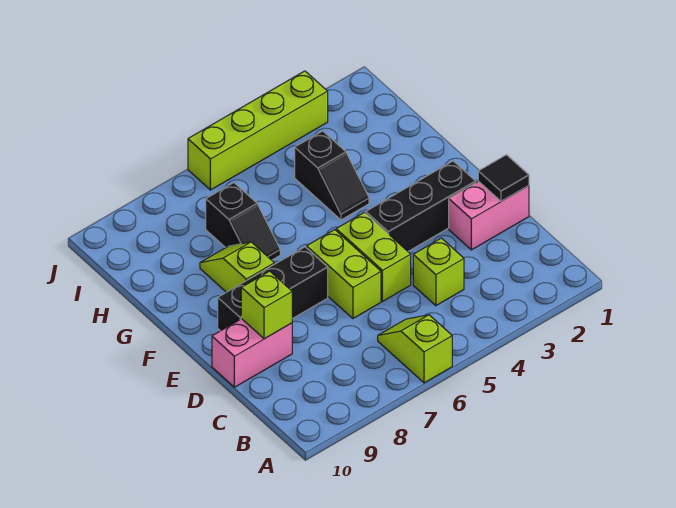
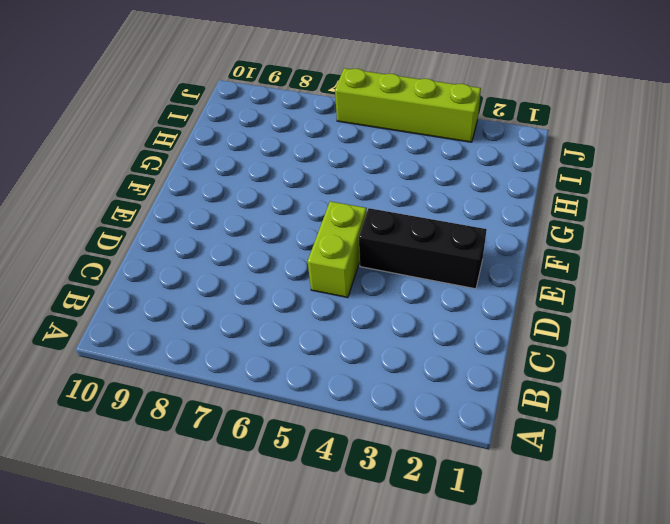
none -> lime slope A6:B6 level 1 top A
none -> lime brick C4 level 1
none -> pink brick D1:D2 level 1

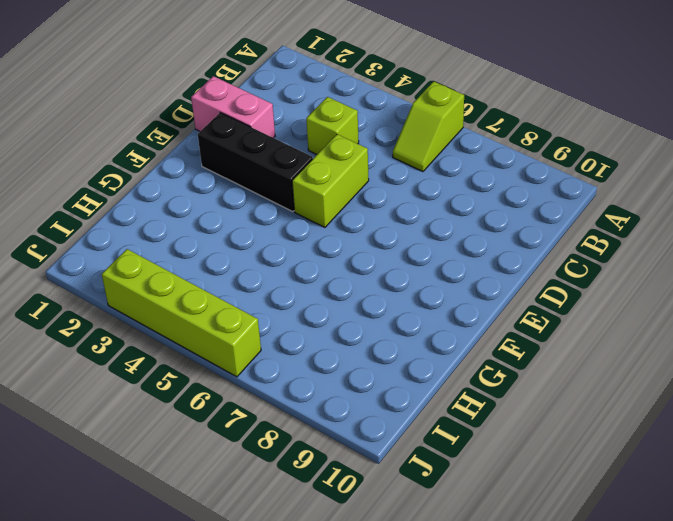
none -> lime brick D6:E6 level 1
none -> pink brick D9:D10 level 1
none -> black brick E7:E9 level 1

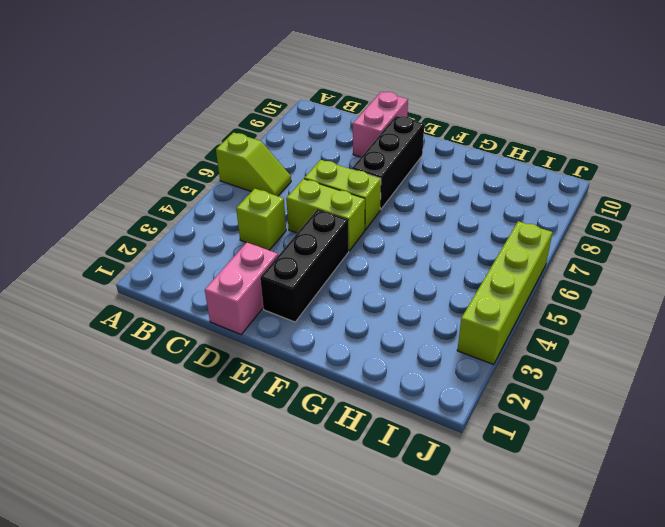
none -> lime slope F8:G8 level 1 top F
none -> black slope G4:H4 level 1 top H
none -> black slope G7:H7 level 1 top H

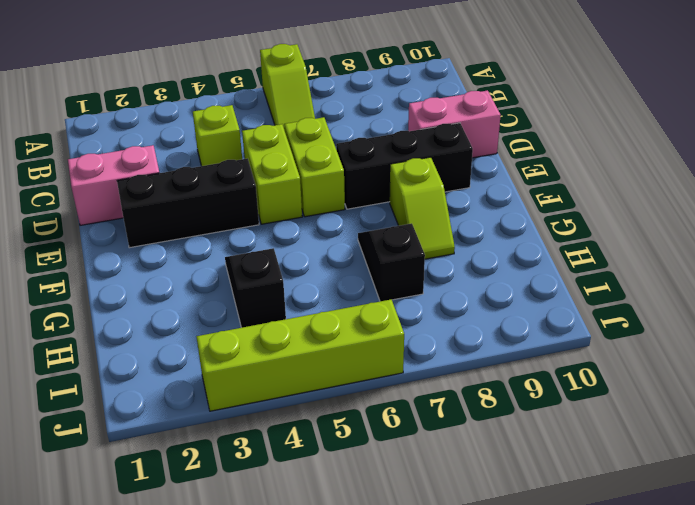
none -> black tile D1 level 2
none -> lime brick D9 level 2

